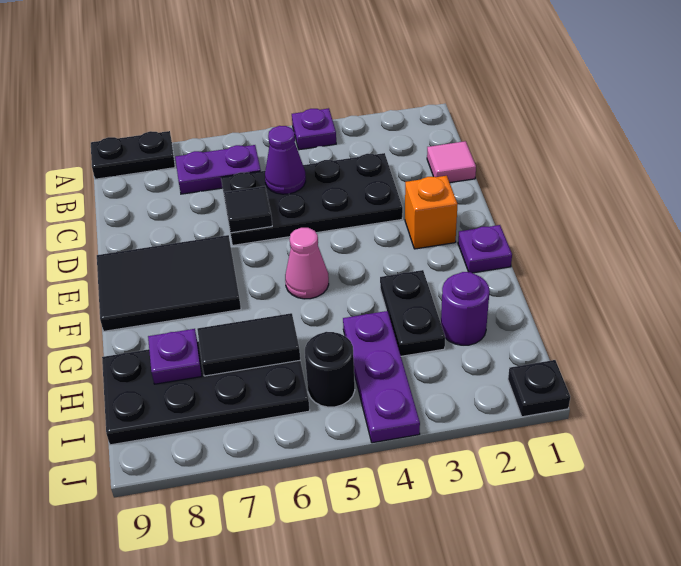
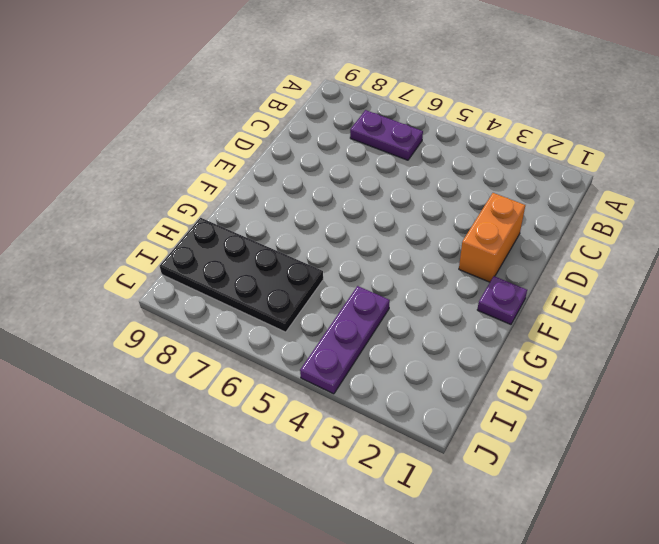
orange brick D2:E2 level 1 -> orange brick E2 level 1
none -> purple plate A4 level 1
none -> black plate A8:A9 level 1
none -> pink tile C1 level 1

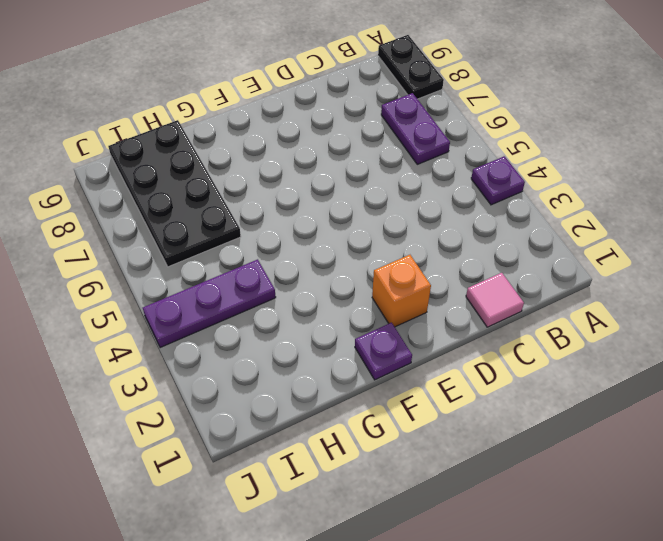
none -> black plate C3:D6 level 1
none -> black tile E7:F9 level 1
none -> pink cone F5 level 1

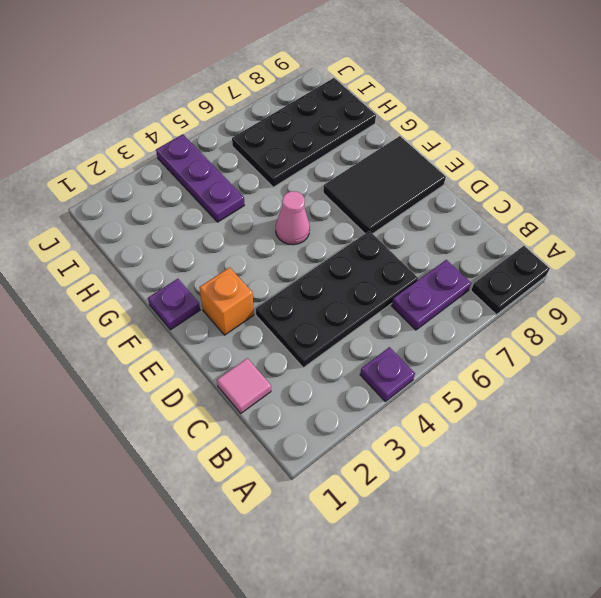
none -> black plate G3:H3 level 1
none -> purple round brick H2 level 1
none -> black round brick I5 level 1

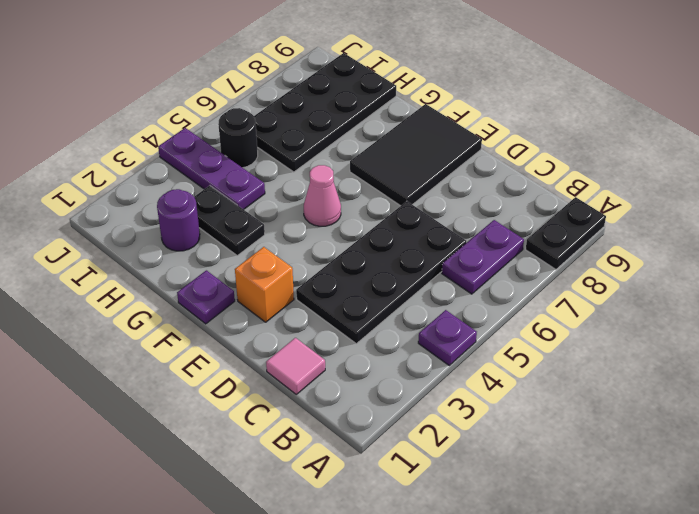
none -> black plate J1 level 1
none -> purple cone C5 level 2
none -> black tile D6 level 2

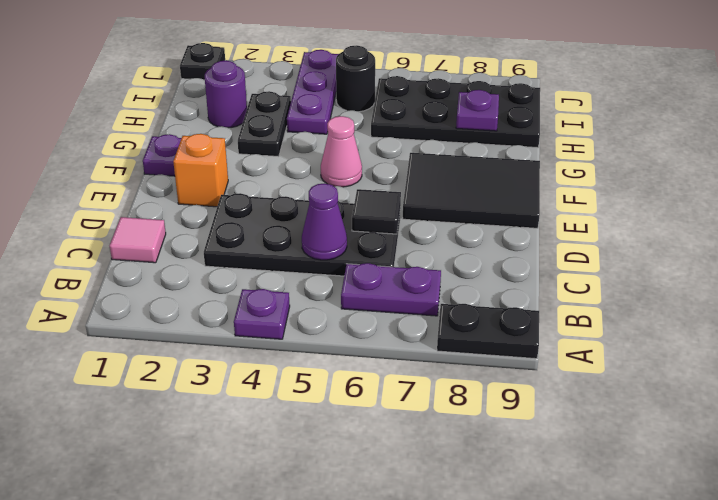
none -> black tile H6:H7 level 2

